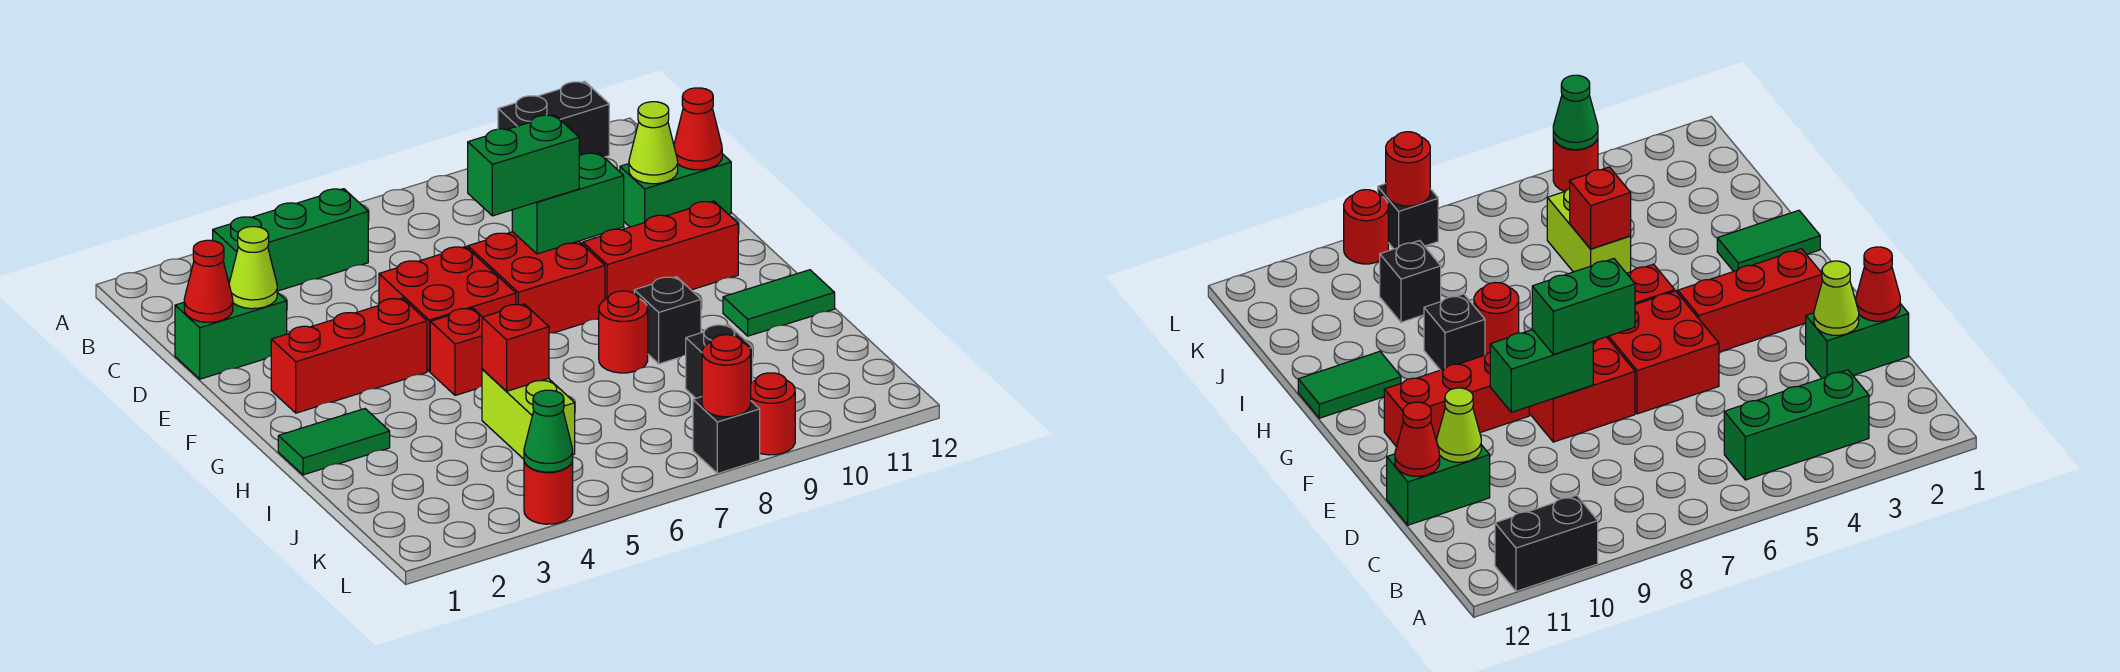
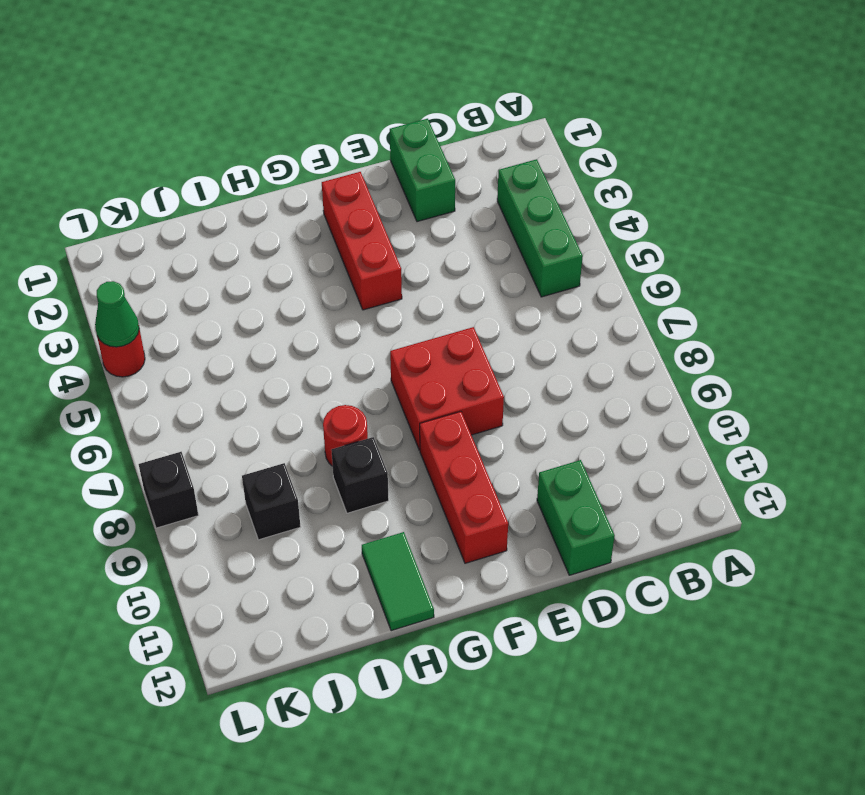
none -> black brick A10:A11 level 1
none -> red brick E5:F6 level 1
none -> red brick G5 level 1

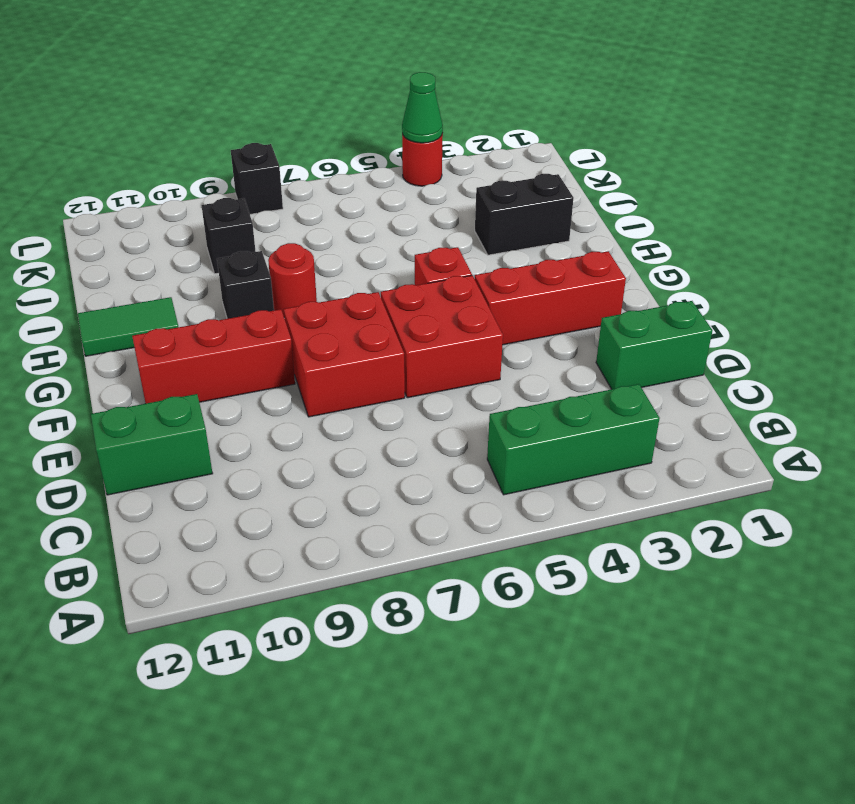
black brick I2:I3 level 1 -> black brick A10:A11 level 1
none -> green tile H1:H2 level 1
none -> lime brick I5:J5 level 1
none -> red round brick L9 level 1

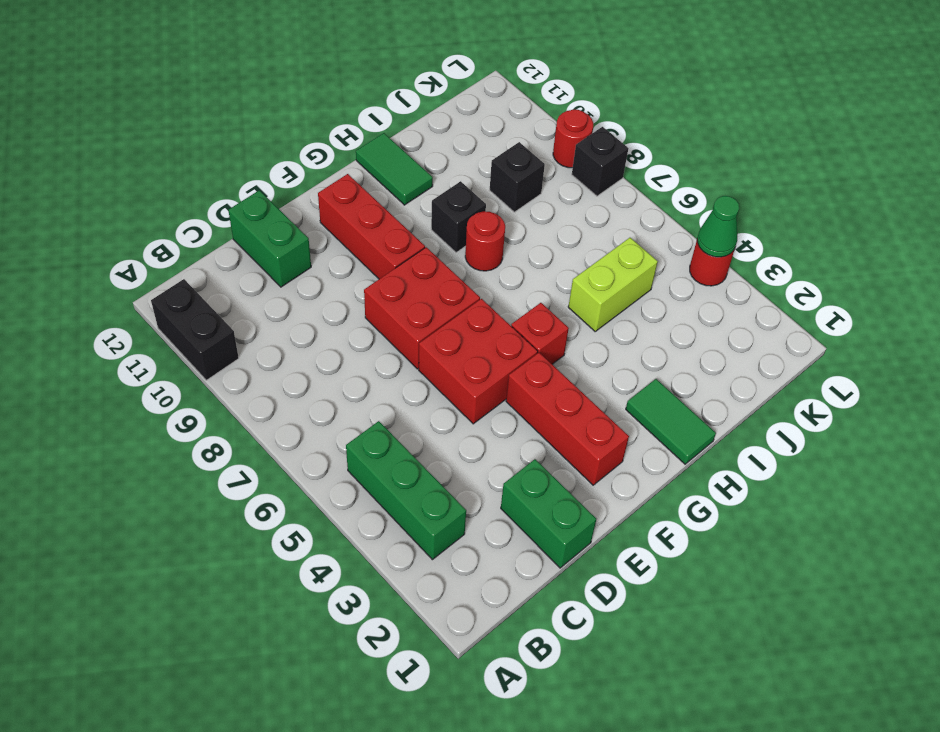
none -> red cone D1 level 2
none -> lime cone D2 level 2
none -> lime cone D11 level 2

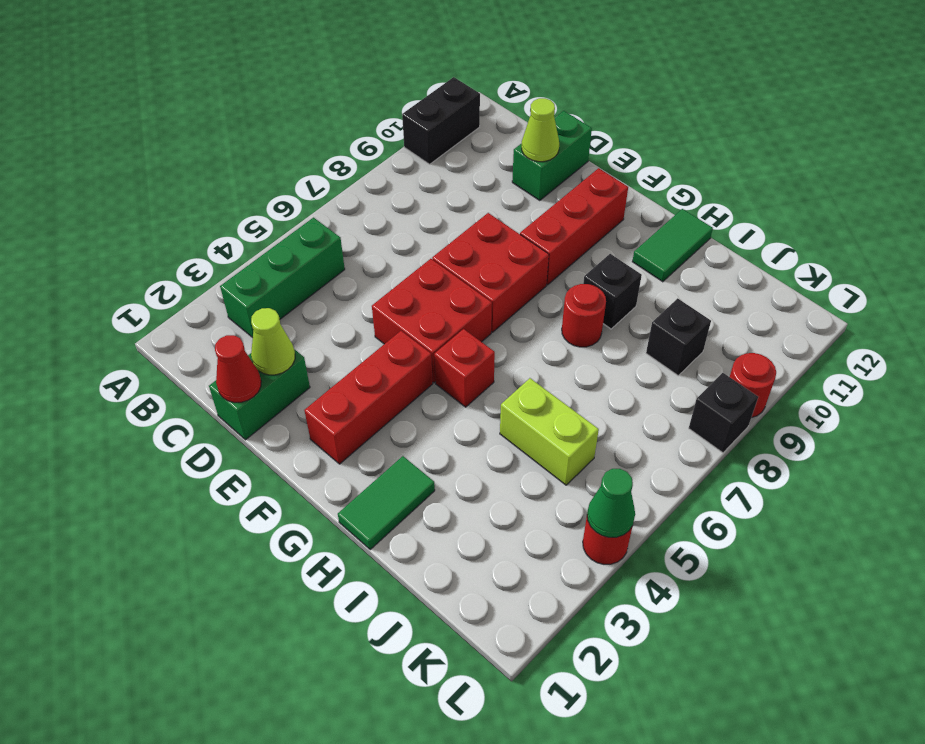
none -> red cone D12 level 2
none -> green brick E8:E9 level 2
none -> red brick I5 level 2

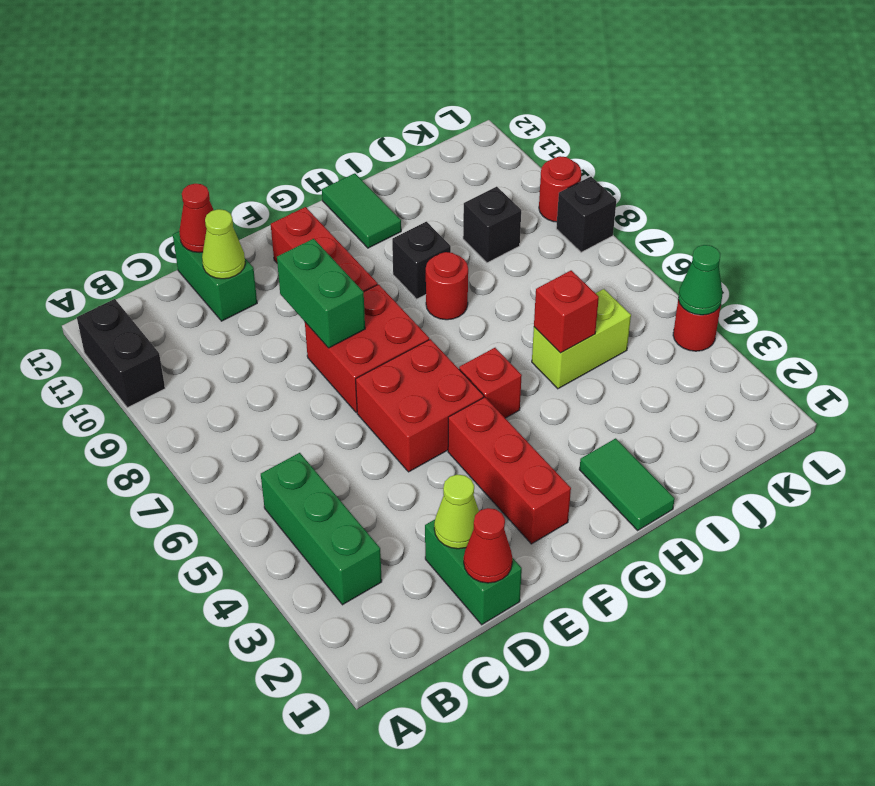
none -> red round brick L8 level 2
none -> green brick E7:E8 level 3

